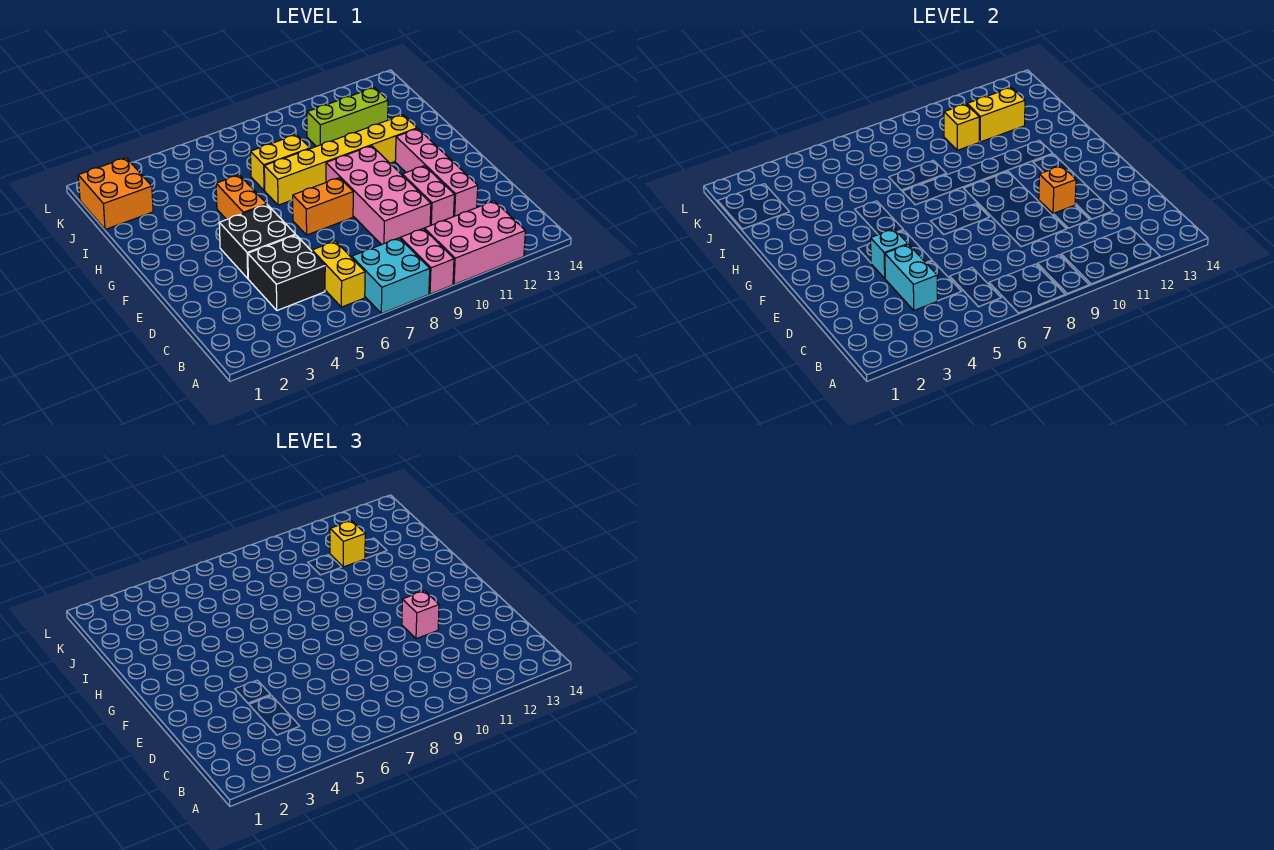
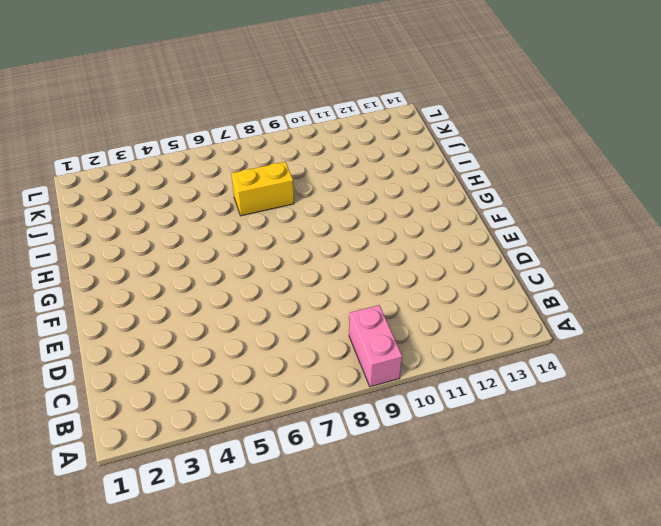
none -> cyan brick A7:B8 level 1
none -> pink brick A10:B12 level 1
none -> yellow brick B6:C6 level 1

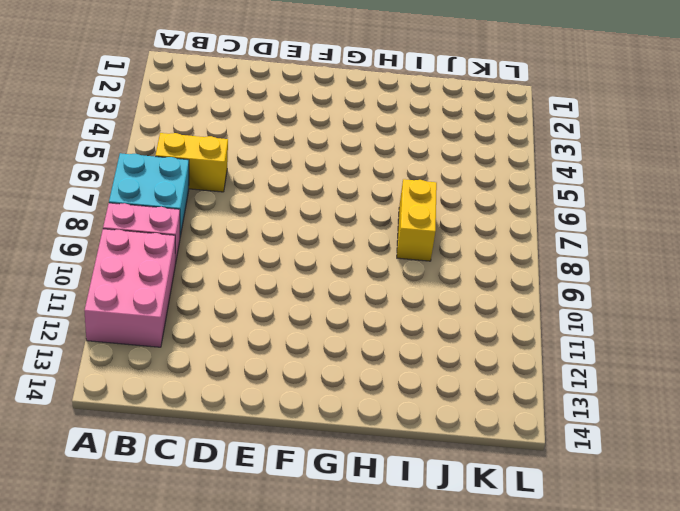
none -> black brick C4:D5 level 1
none -> pink brick D9:G10 level 1
none -> pink brick D11:E11 level 1

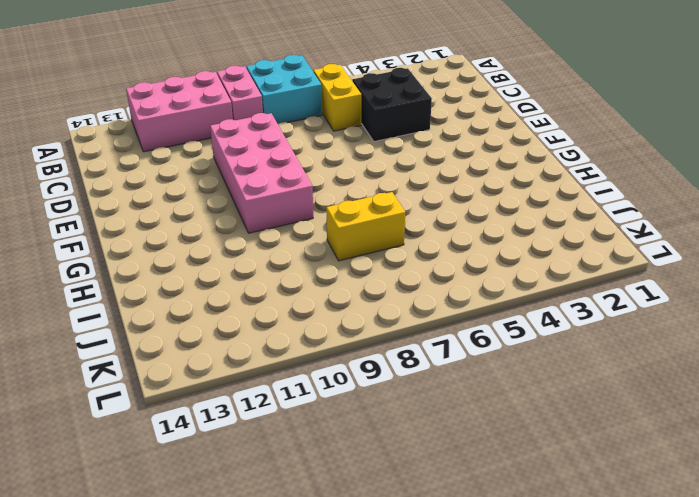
none -> pink brick D11:E11 level 1
none -> pink brick D12:G12 level 1
none -> black brick E4:F5 level 1

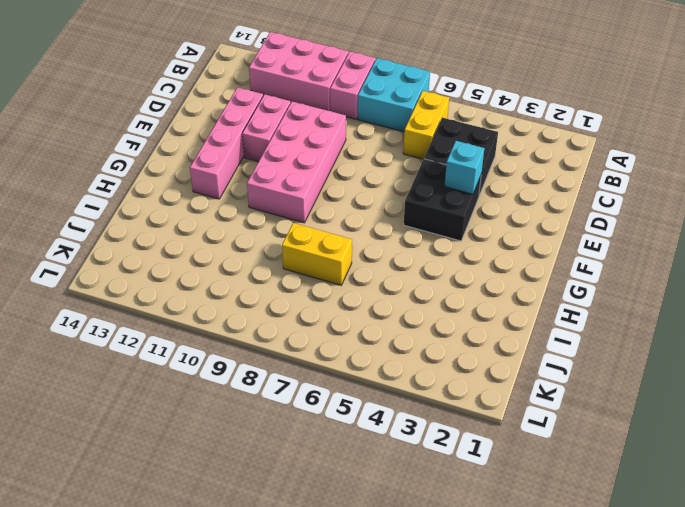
none -> orange brick F7:F8 level 1
none -> orange brick G5:H5 level 1
none -> yellow brick H7:H12 level 1

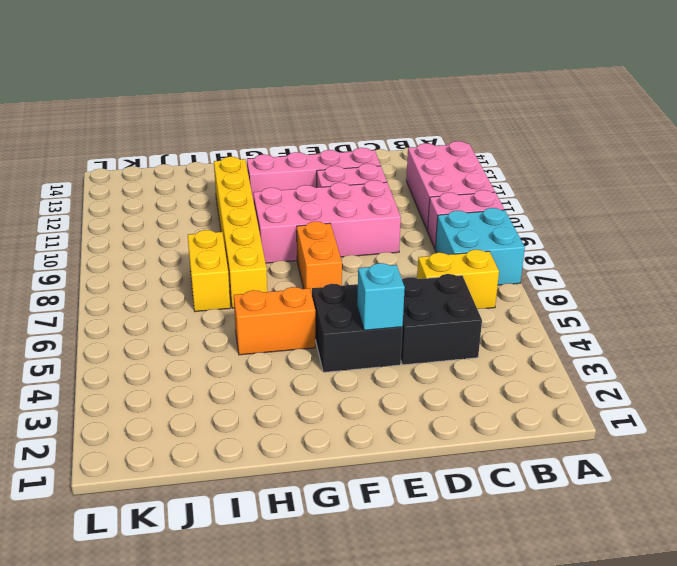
none -> orange brick J1:K2 level 1
none -> lime brick J10:J12 level 1
none -> cyan brick C4:D4 level 2

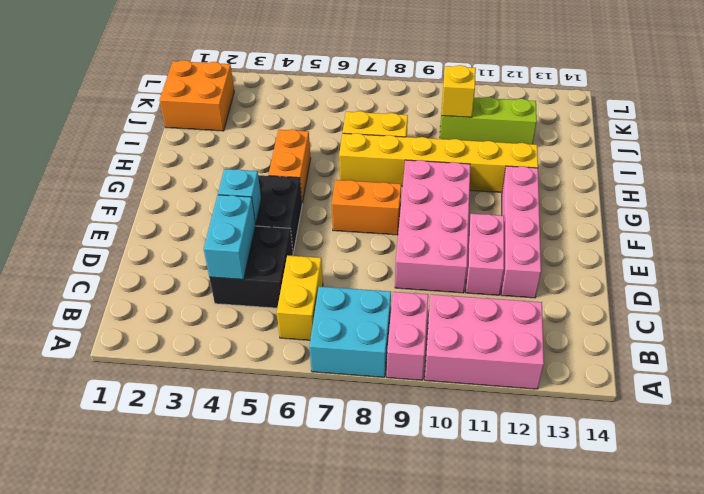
none -> orange brick E11 level 2
none -> yellow brick J11:J12 level 2
none -> pink brick E11 level 3

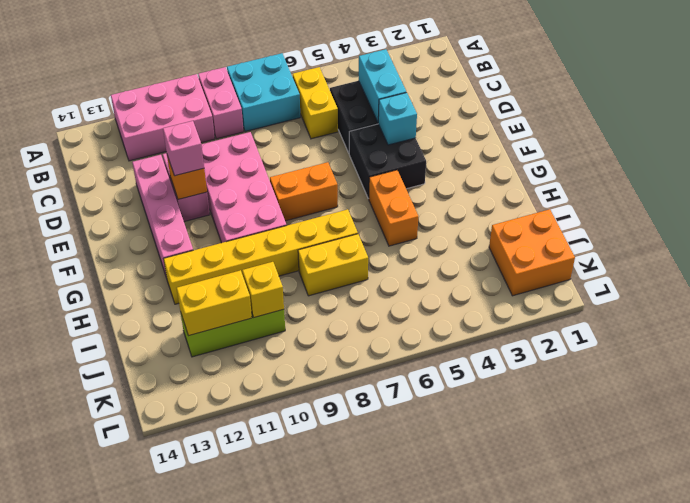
none -> yellow brick J11 level 3

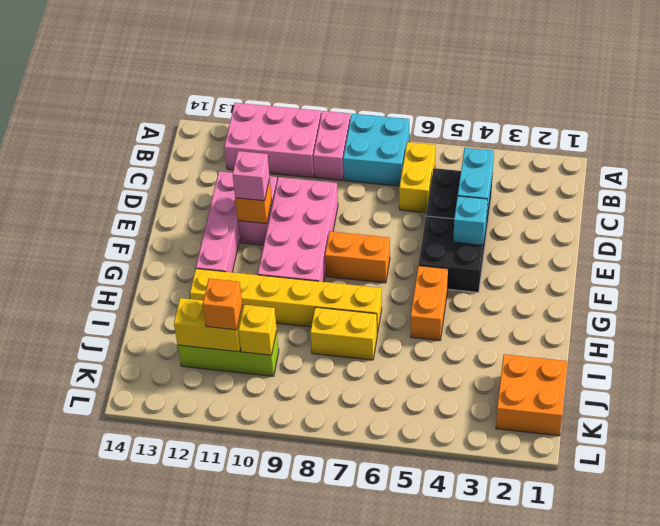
orange brick J11 level 3 -> yellow brick J11 level 3

